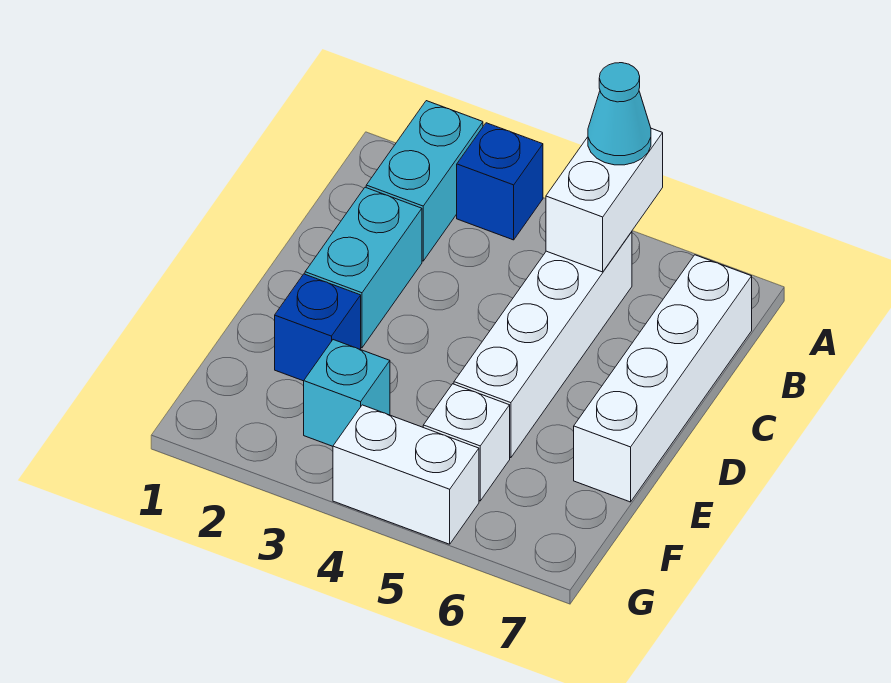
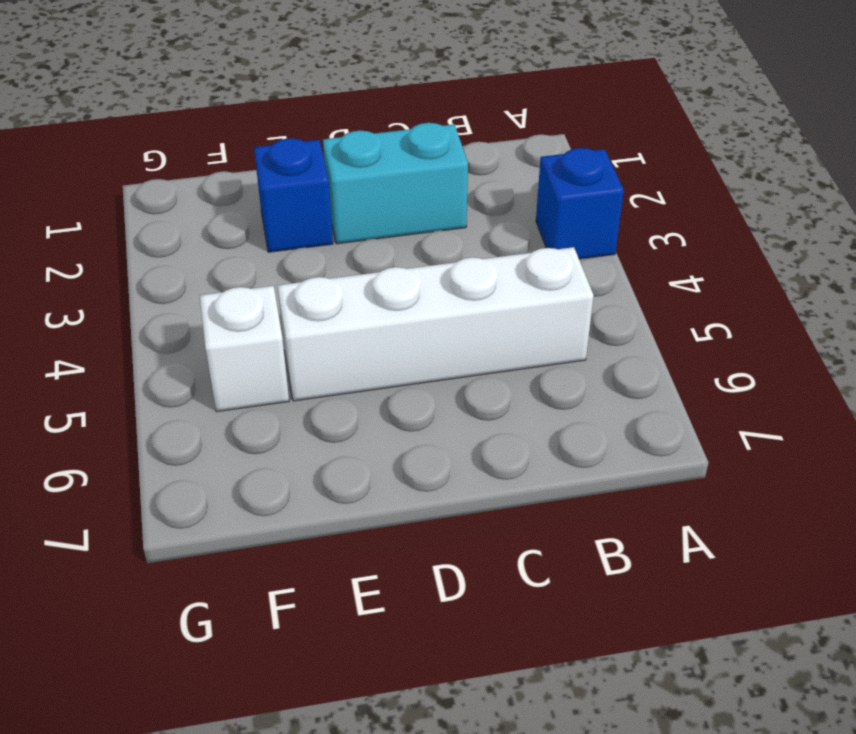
none -> cyan brick A2:B2 level 1
none -> white brick B7:E7 level 1

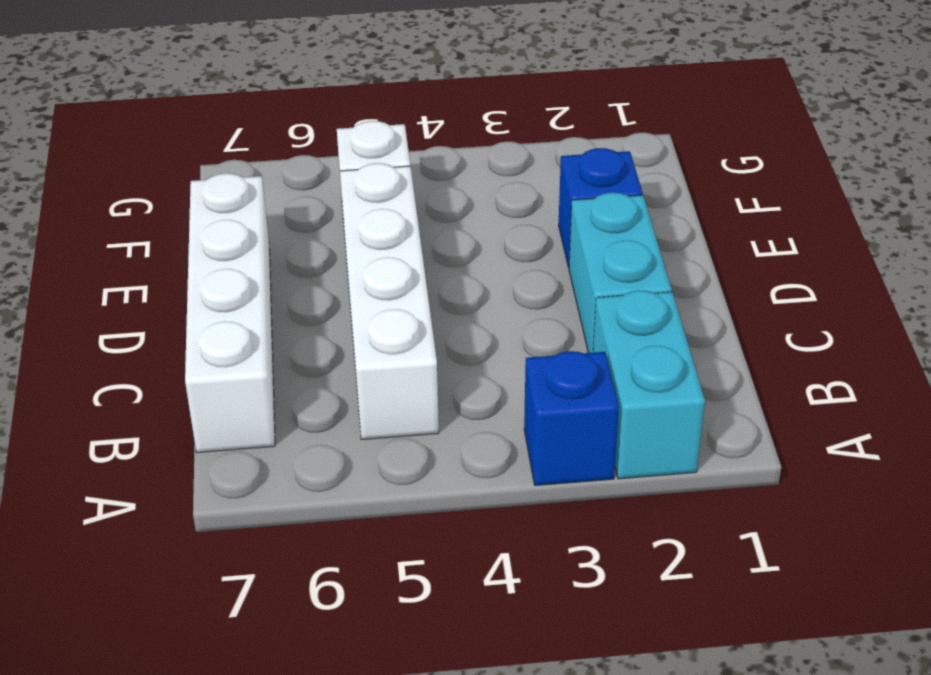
none -> cyan brick F3 level 1
none -> white brick G4:G5 level 1

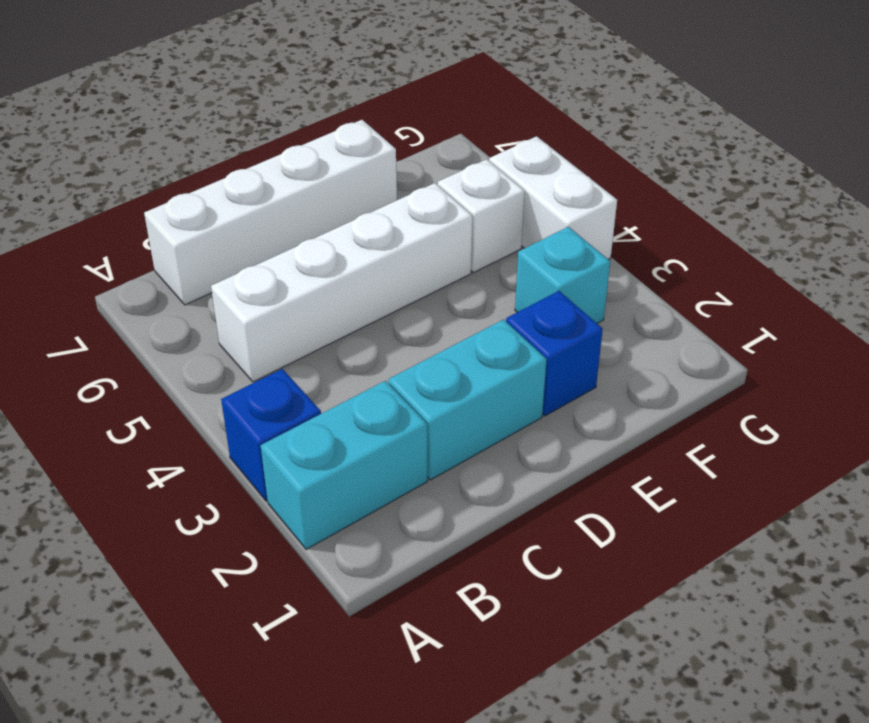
none -> white brick A5:B5 level 2
none -> cyan cone A5 level 3

